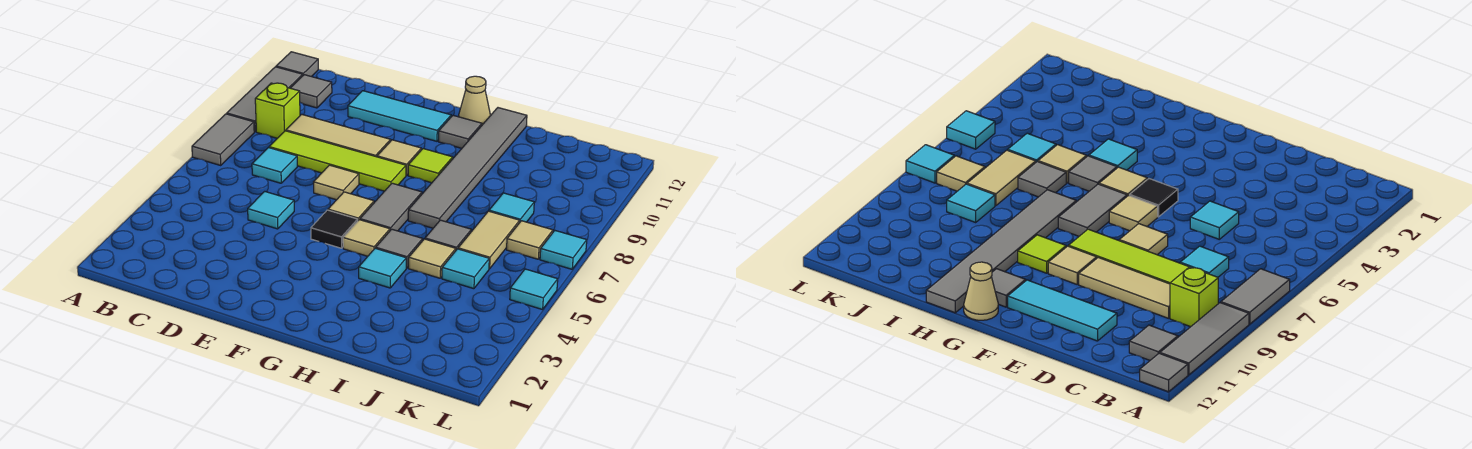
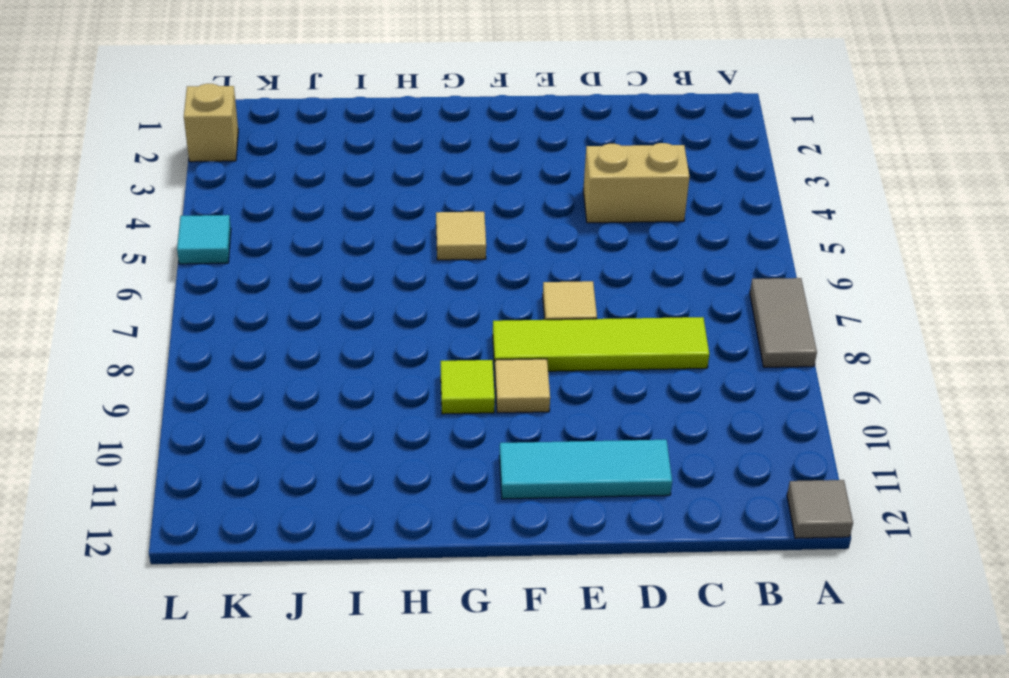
tan brick C4:D4 level 1 -> none
tan brick L2 level 1 -> none
none -> grey tile A9:A11 level 1
none -> lime brick B9 level 1
none -> grey tile B11 level 1
none -> cyan tile C7 level 1

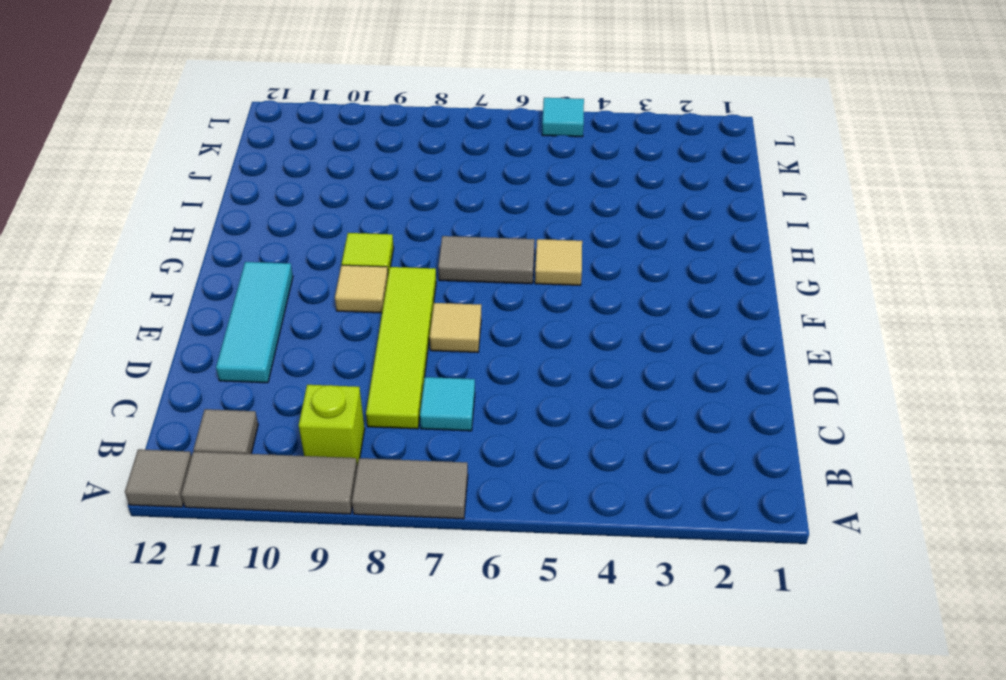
none -> tan tile C9:E9 level 1
none -> cyan tile D5 level 1
none -> black tile F5 level 1
none -> tan tile F6 level 1

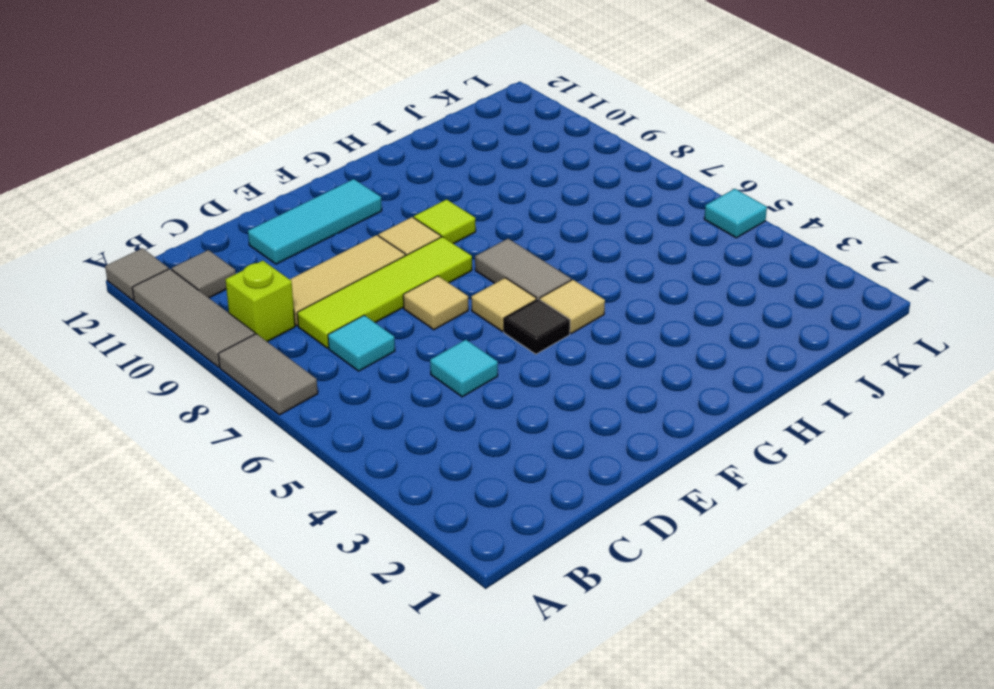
none -> grey tile G11 level 1
none -> tan cone G12 level 1
none -> cyan tile H4 level 1
none -> grey tile H5 level 1

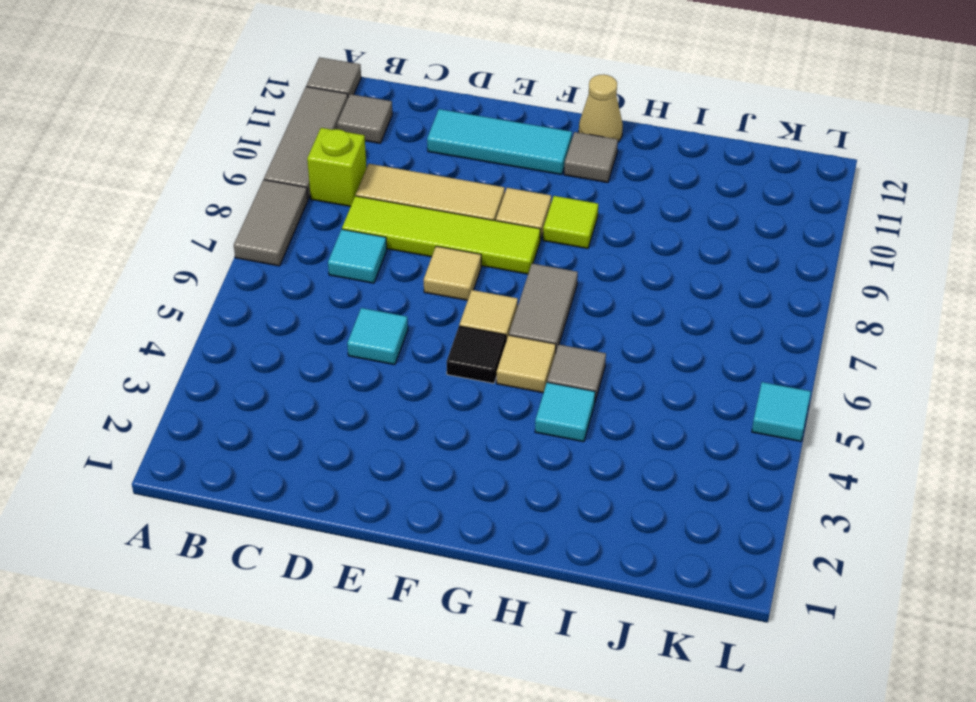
none -> grey tile H7:H12 level 1
none -> tan tile I5 level 1
none -> grey tile I6 level 1
none -> cyan tile J5 level 1

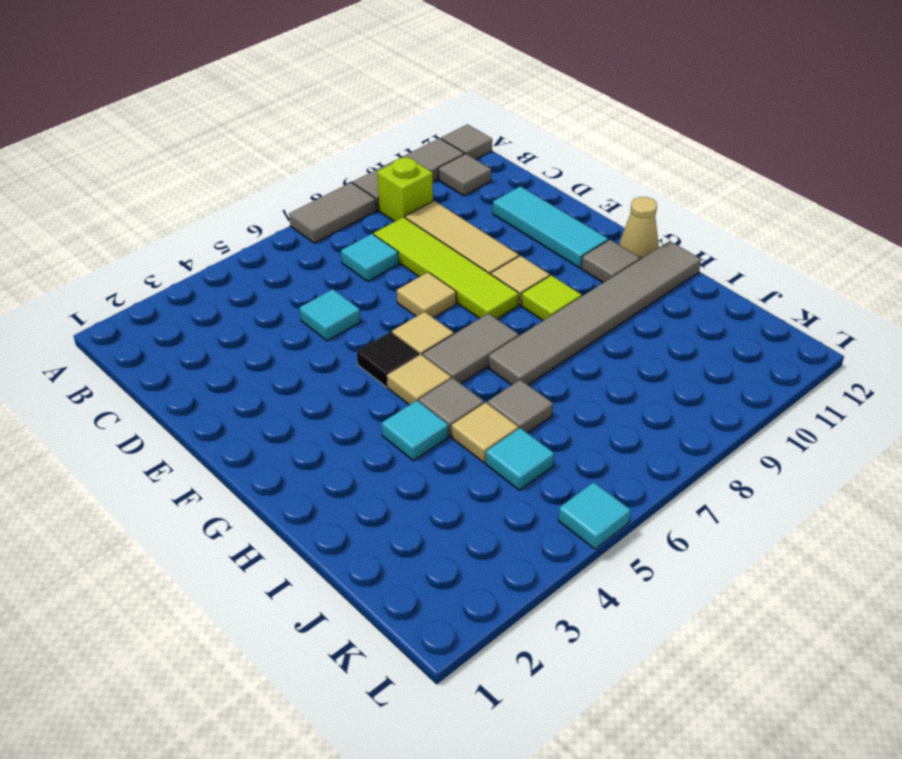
none -> tan tile J6:J7 level 1
none -> cyan tile J8 level 1
none -> tan tile K7 level 1
none -> cyan tile L7 level 1

